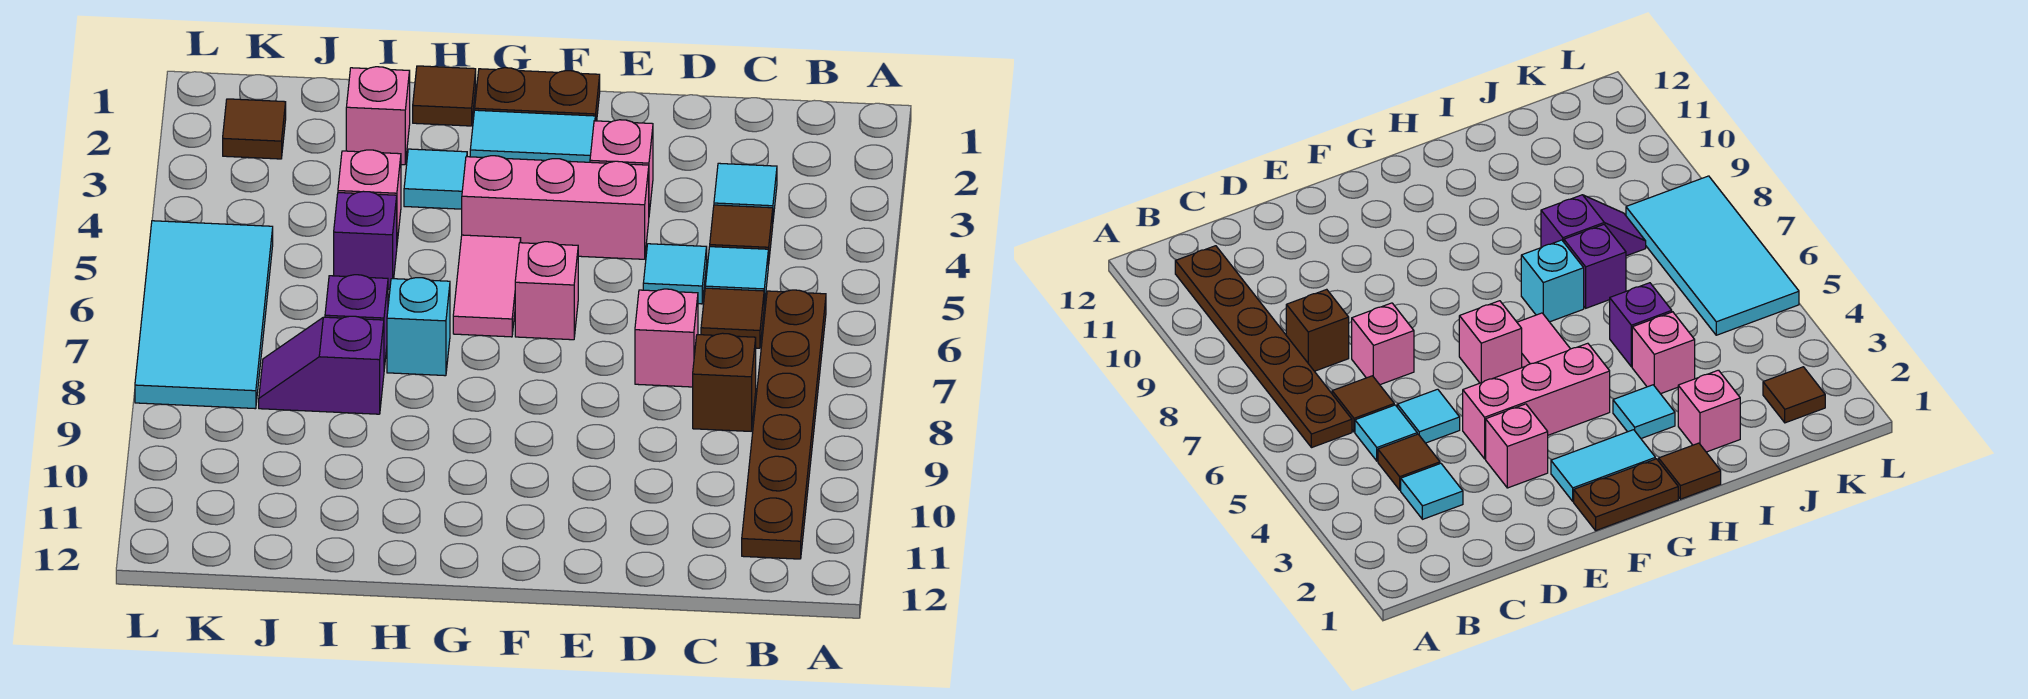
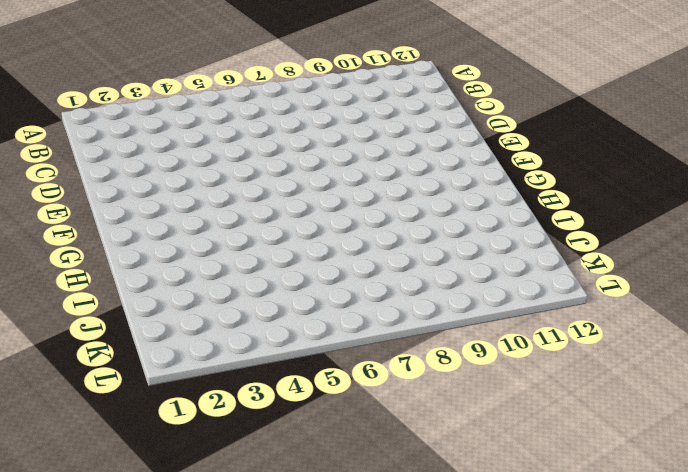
none -> brown plate B6:B11 level 1
none -> cyan tile C3 level 1
none -> brown tile C4 level 1

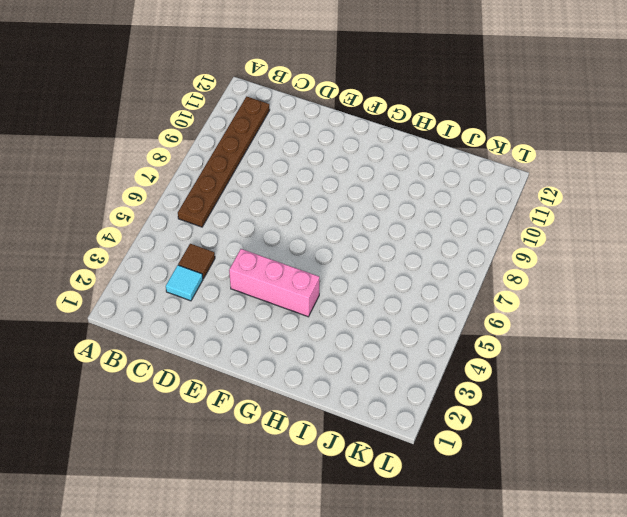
none -> cyan tile C5 level 1
none -> brown tile C6 level 1
none -> brown brick C8 level 1

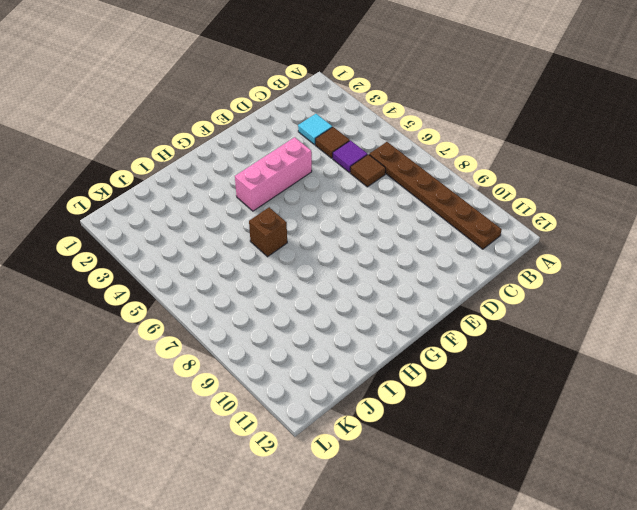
purple tile C5 level 1 -> cyan tile C5 level 1
brown brick H6 level 1 -> brown brick C8 level 1
none -> cyan tile D5 level 1
none -> pink brick D7 level 1
none -> pink brick E3 level 1

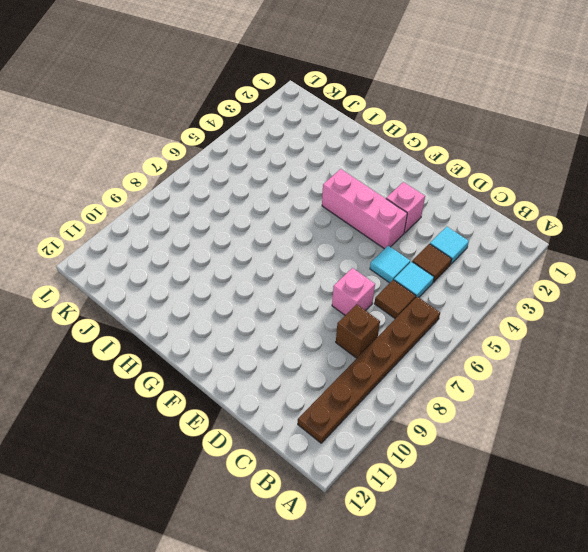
none -> brown plate F1:G1 level 1
none -> cyan tile F2:G2 level 1
none -> pink brick F6 level 1

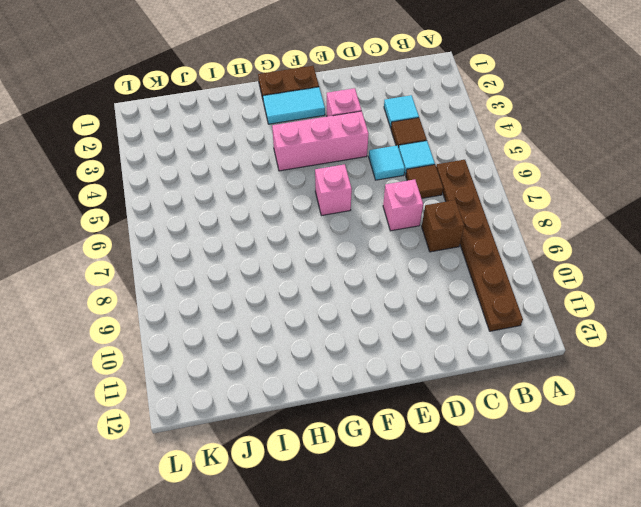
none -> pink tile G5:G6 level 1
none -> brown tile H1 level 1
none -> cyan tile H3 level 1

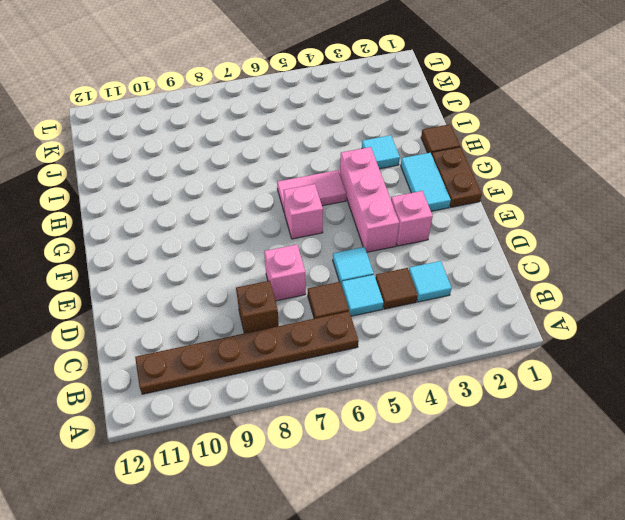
none -> cyan brick H7 level 1
none -> pink brick I2 level 1
none -> pink brick I4 level 1

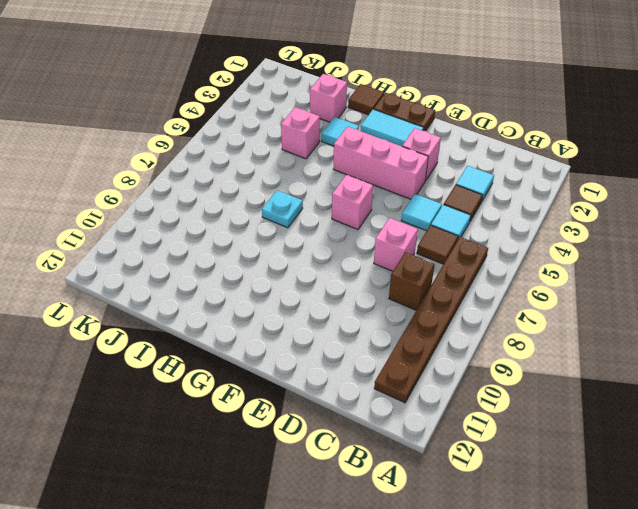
cyan plate H7 level 1 -> cyan brick H7 level 1
none -> pink tile G5:G6 level 1
none -> purple brick I5 level 1
none -> purple brick I7 level 1

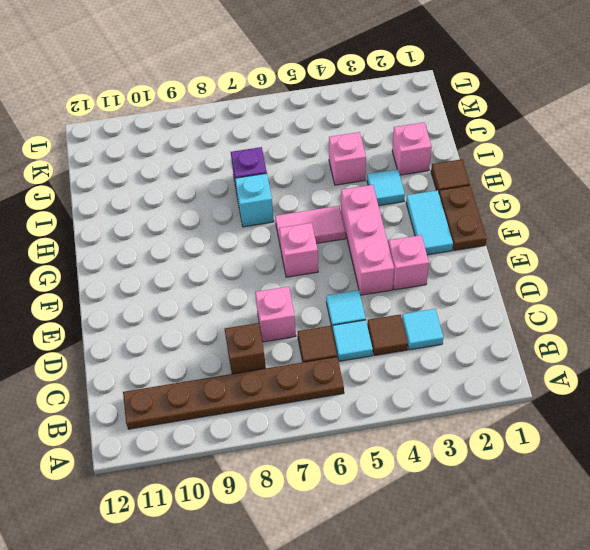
none -> purple brick I5 level 1
none -> purple slope I8:J8 level 1 top I
none -> brown tile K2 level 1

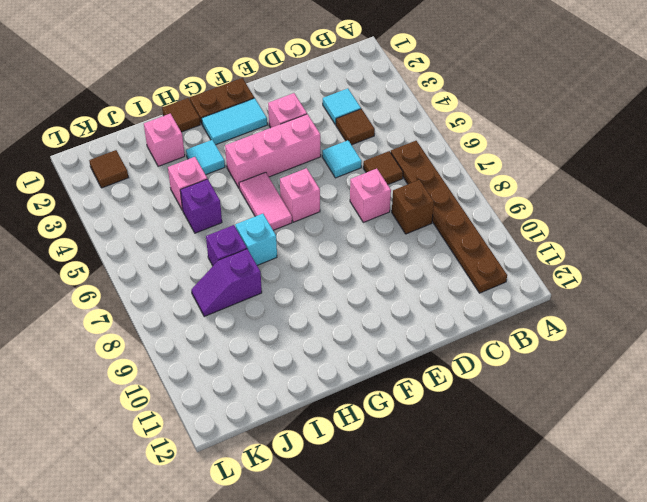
none -> cyan tile C5 level 1
none -> cyan tile K5:L8 level 1

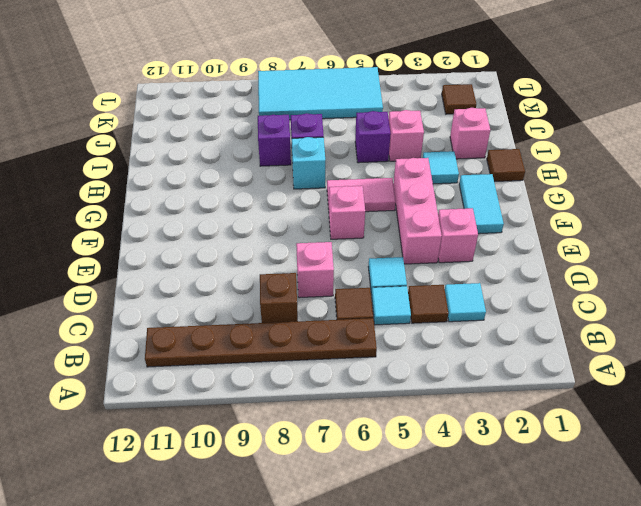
none -> brown plate F1:G1 level 1

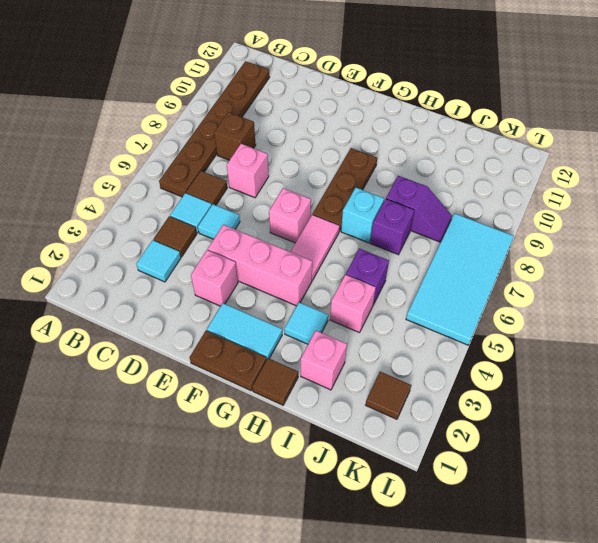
brown plate G7:G9 level 1 -> none

